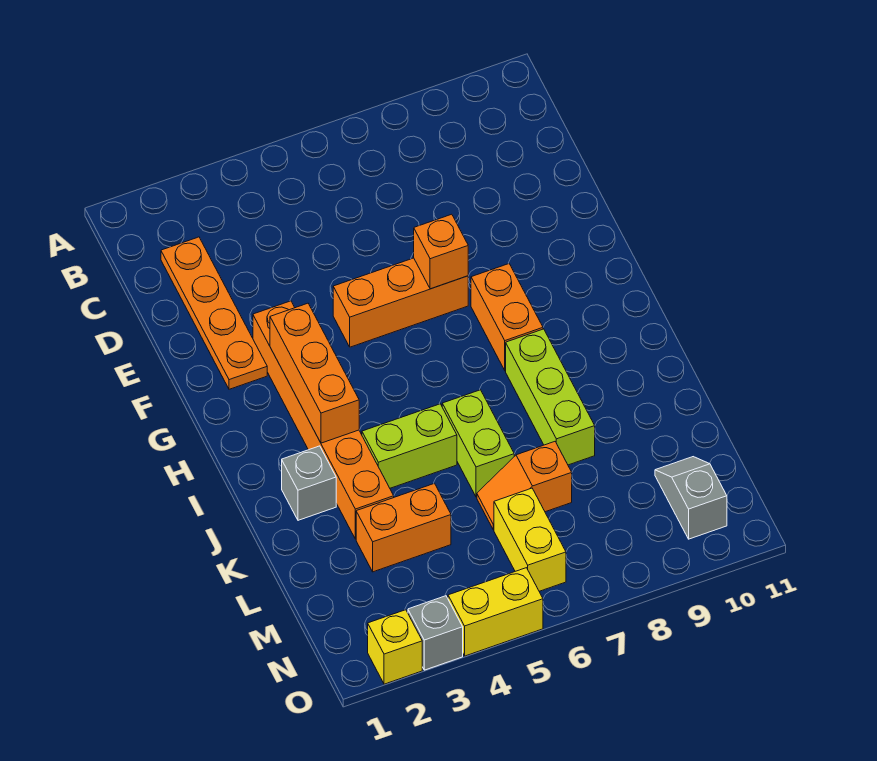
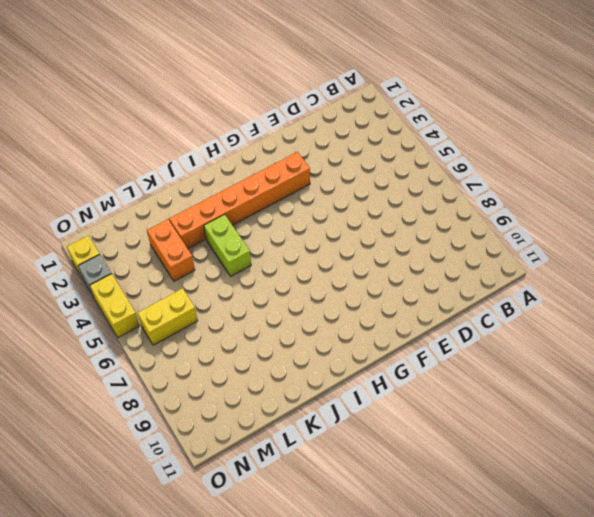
none -> orange plate C2:F2 level 1
none -> orange brick F5:F7 level 1
none -> orange brick G8:H8 level 1

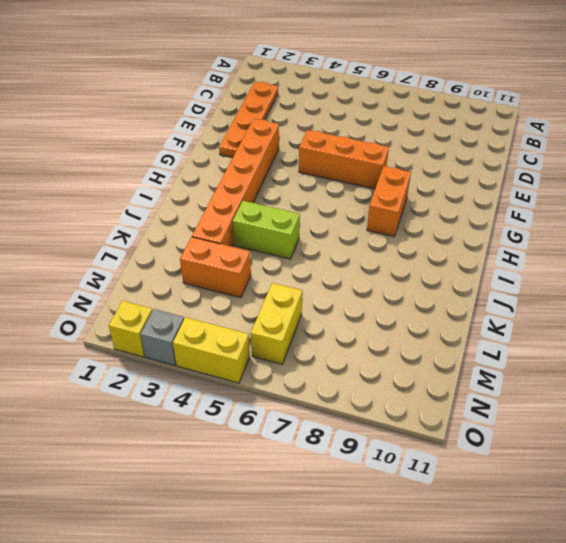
none -> lime brick I8:K8 level 1
none -> grey brick J2 level 1
none -> lime brick J6:K6 level 1

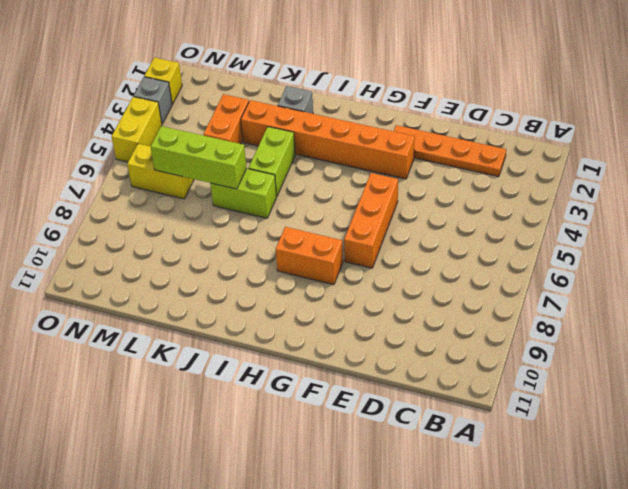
lime brick K6:M6 level 2 -> lime brick I8:K8 level 1
none -> orange slope L6:L7 level 1 top 7
none -> grey slope M10:N10 level 1 top N
none -> orange brick F7 level 2

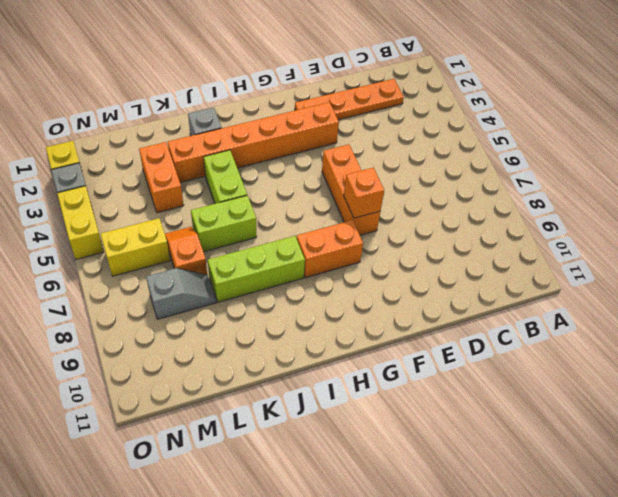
grey slope L8:M8 level 1 top M -> grey slope M10:N10 level 1 top N
none -> orange brick G3:I3 level 2

